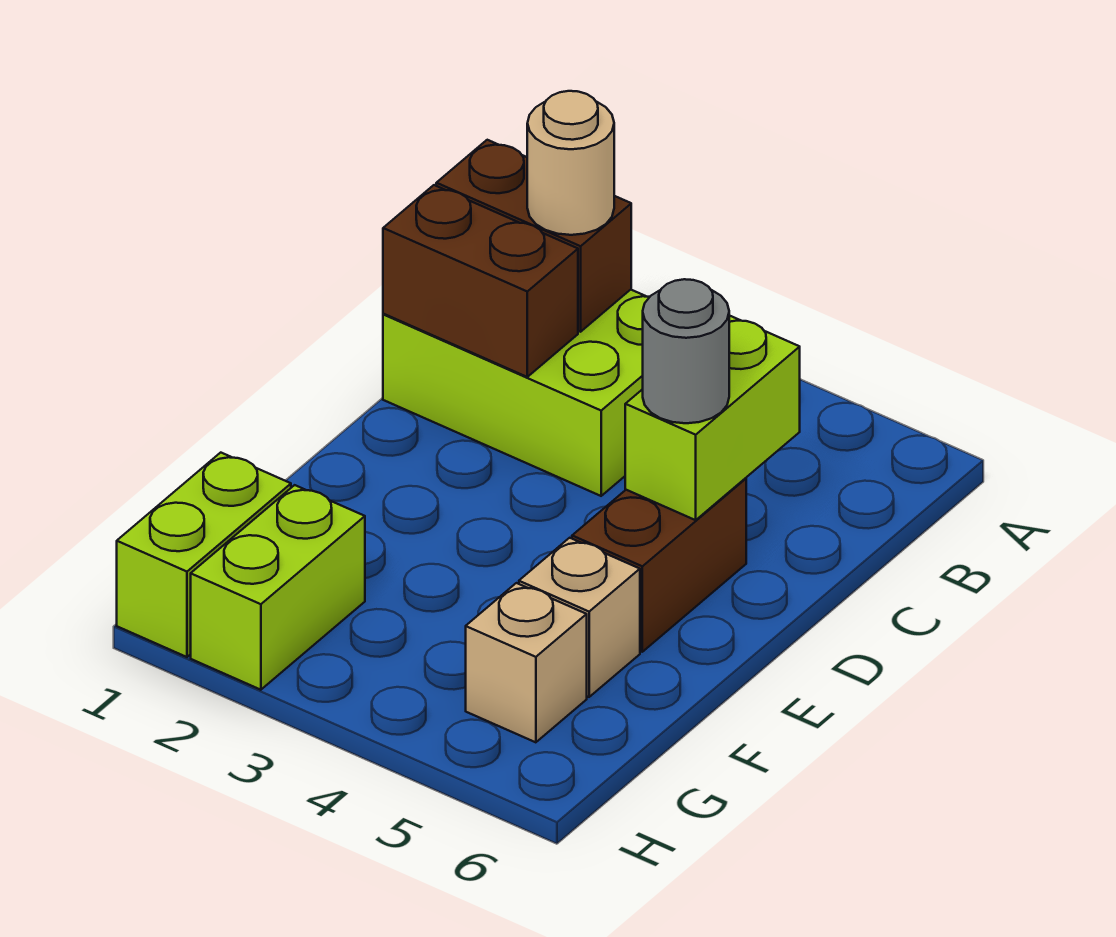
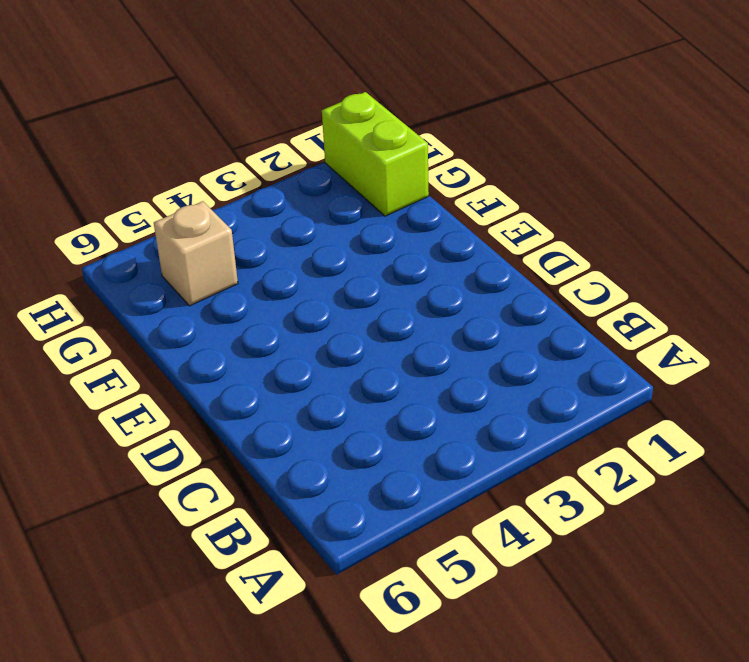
none -> lime brick B1:C3 level 1
none -> brown brick D5:E5 level 1

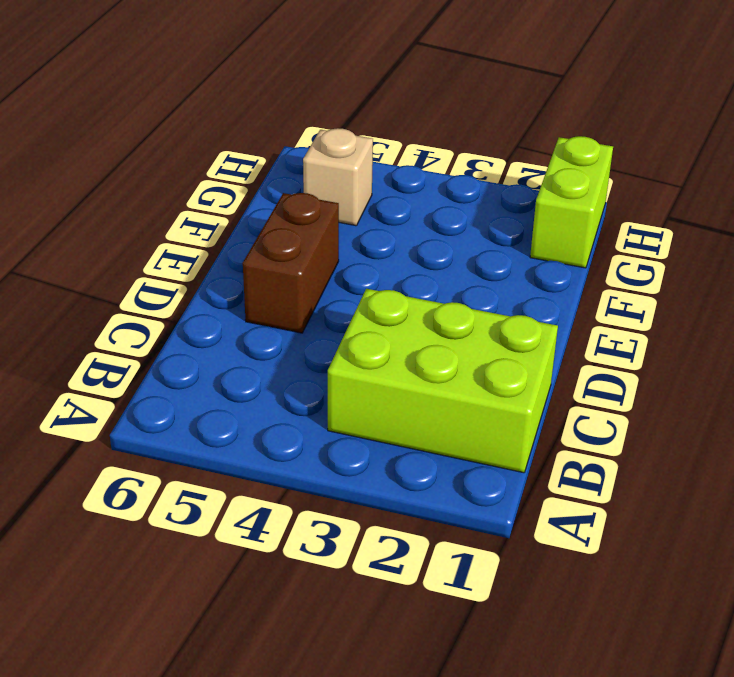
none -> tan brick F5 level 1
none -> lime brick G2:H2 level 1

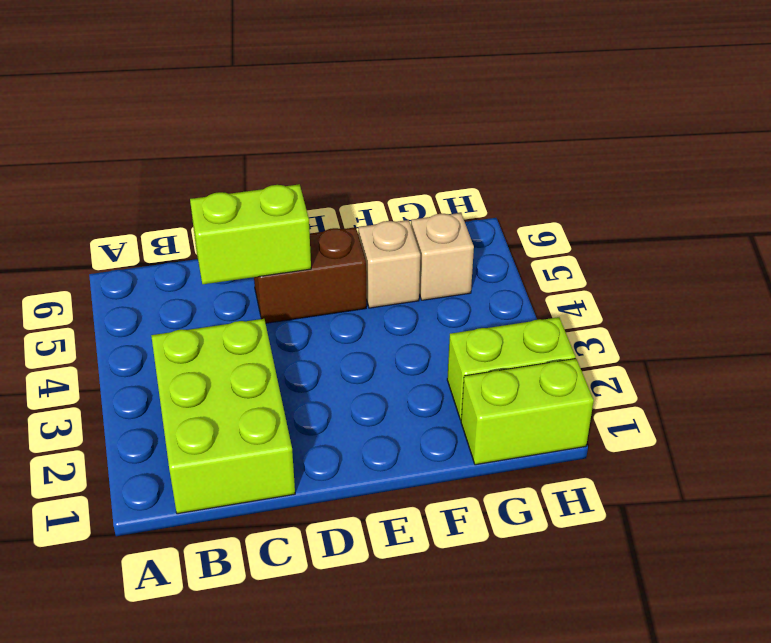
none -> brown brick B1:B2 level 2
none -> brown brick C1:C2 level 2

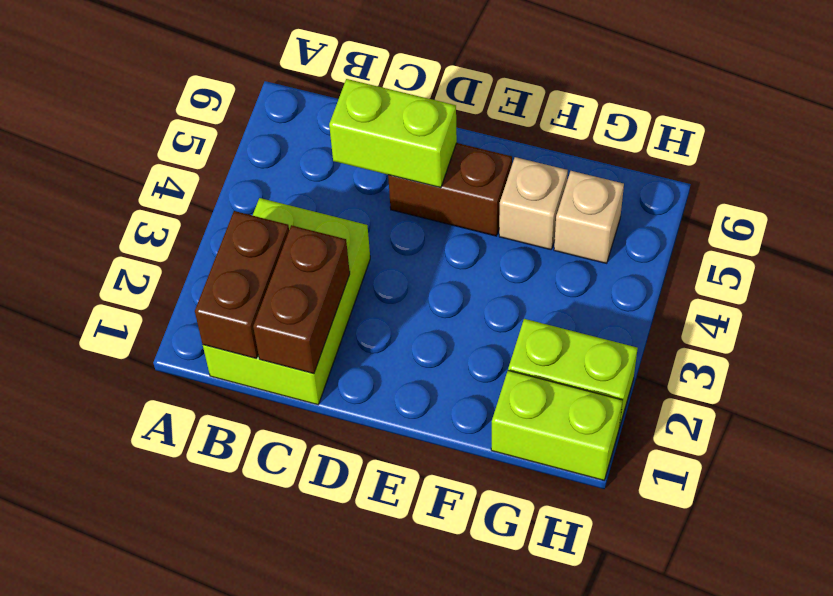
none -> tan round brick B2 level 3
none -> grey round brick D5 level 3

